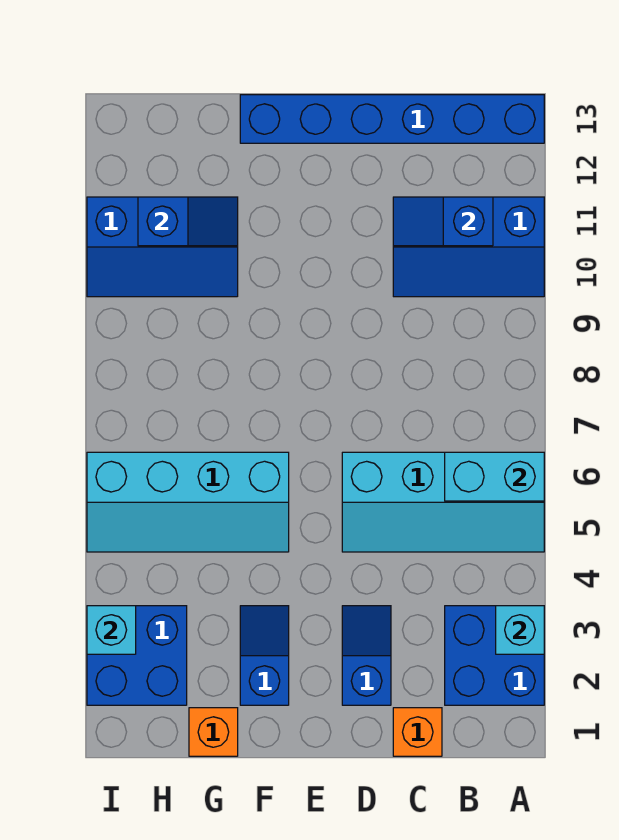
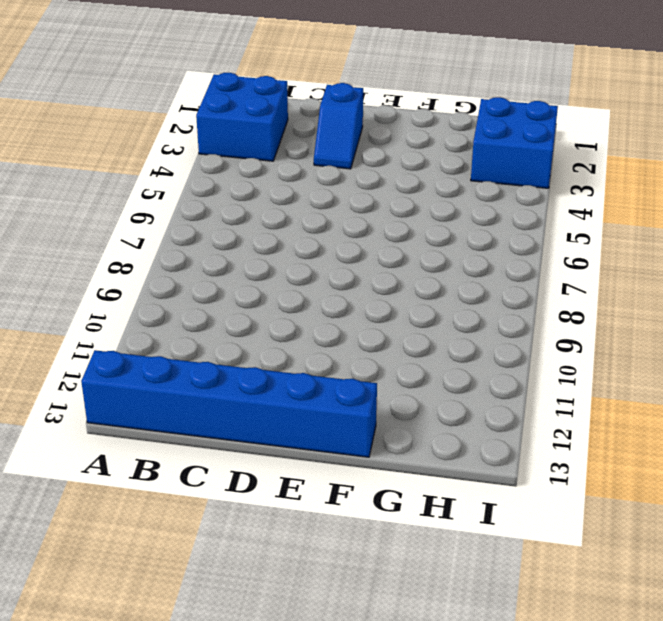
none -> cyan slope A5:D6 level 1 top 6
none -> blue slope A10:C11 level 1 top 11
none -> orange brick C1 level 1

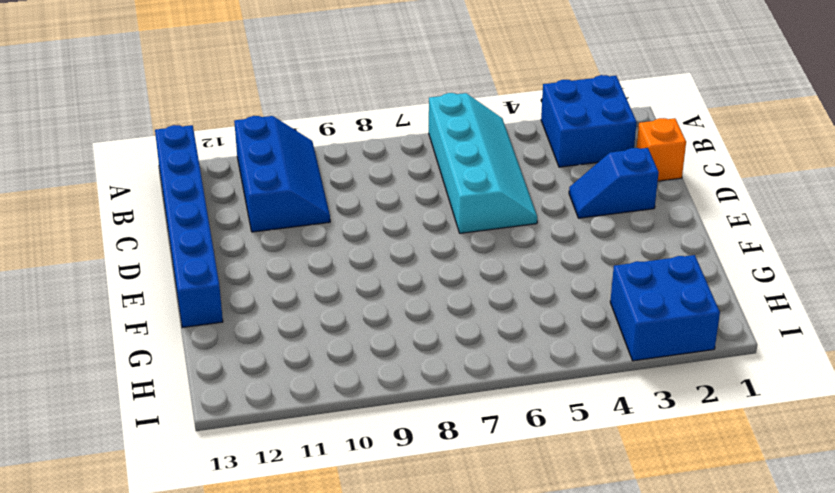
none -> blue slope F2:F3 level 1 top 2
none -> cyan slope F5:I6 level 1 top 6
none -> orange brick G1 level 1

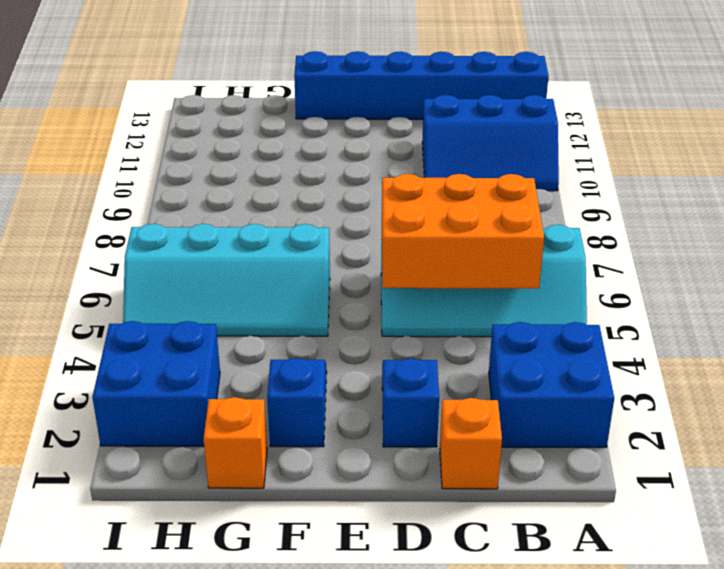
orange brick B5:D6 level 2 -> cyan brick A6:B6 level 2
none -> blue slope G10:I11 level 1 top 11
none -> cyan brick A3 level 2
none -> blue slope B11:C11 level 2 top B

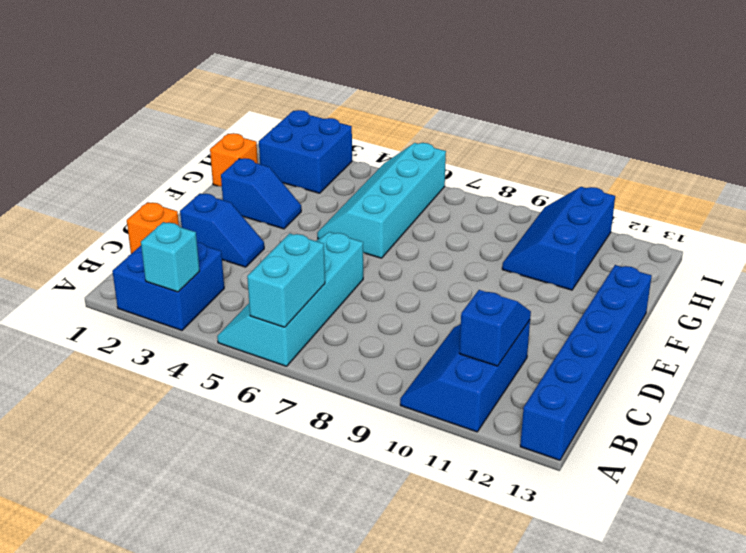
none -> blue slope G11:H11 level 2 top H
none -> cyan brick I3 level 2

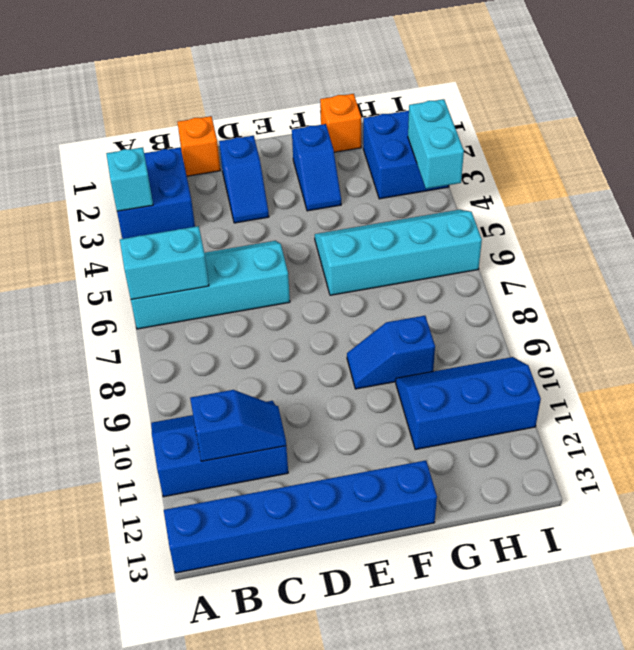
blue slope F9:G9 level 1 top G -> blue slope G11:H11 level 2 top H
cyan brick I3:I4 level 2 -> cyan brick I3 level 2

